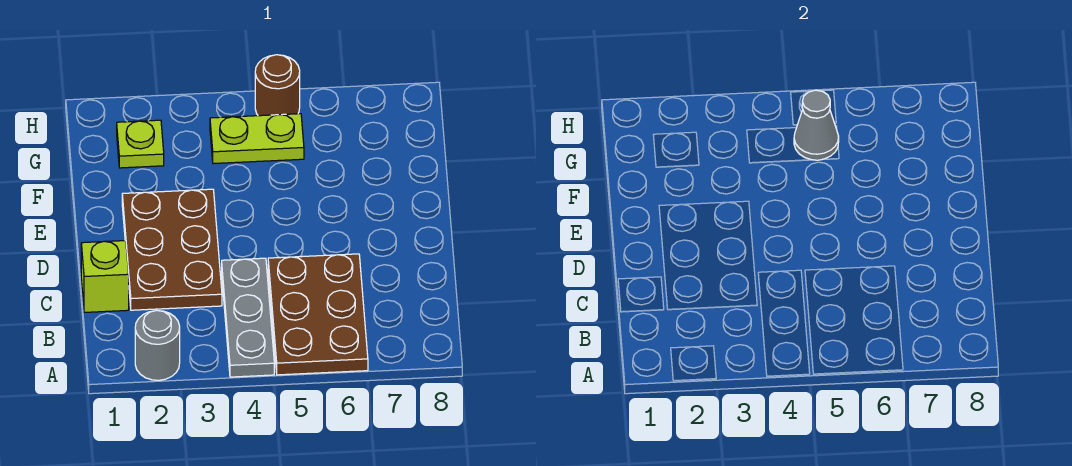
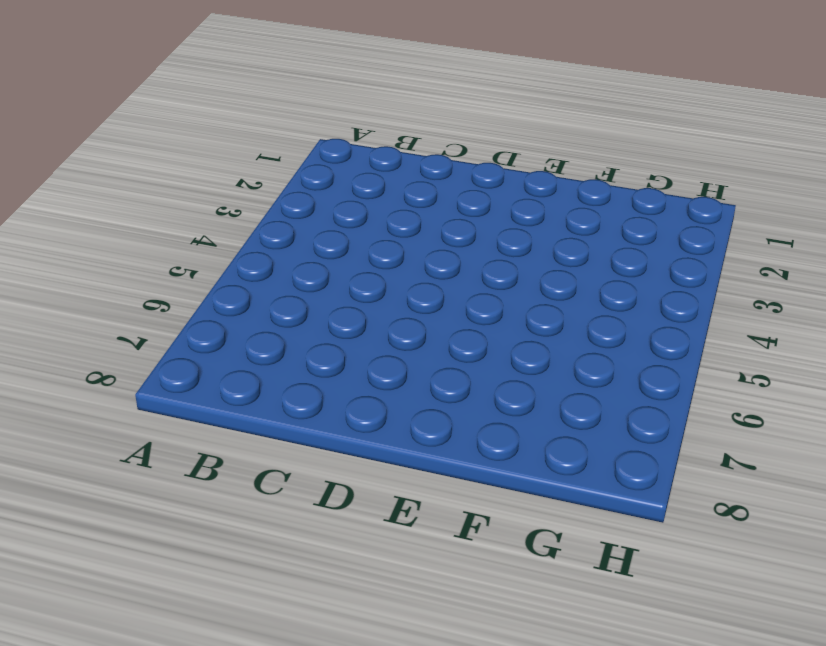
none -> grey round brick A2 level 1
none -> grey plate A4:C4 level 1

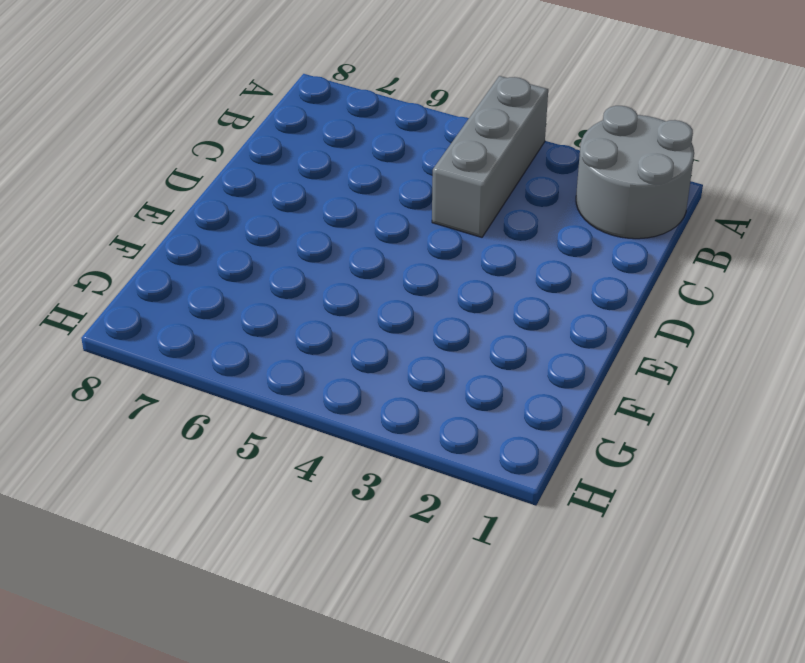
grey round brick A1:B2 level 1 -> grey round brick A2 level 1
grey brick A4:C4 level 1 -> grey plate A4:C4 level 1
none -> brown plate A5:C6 level 1
none -> lime brick C1 level 1

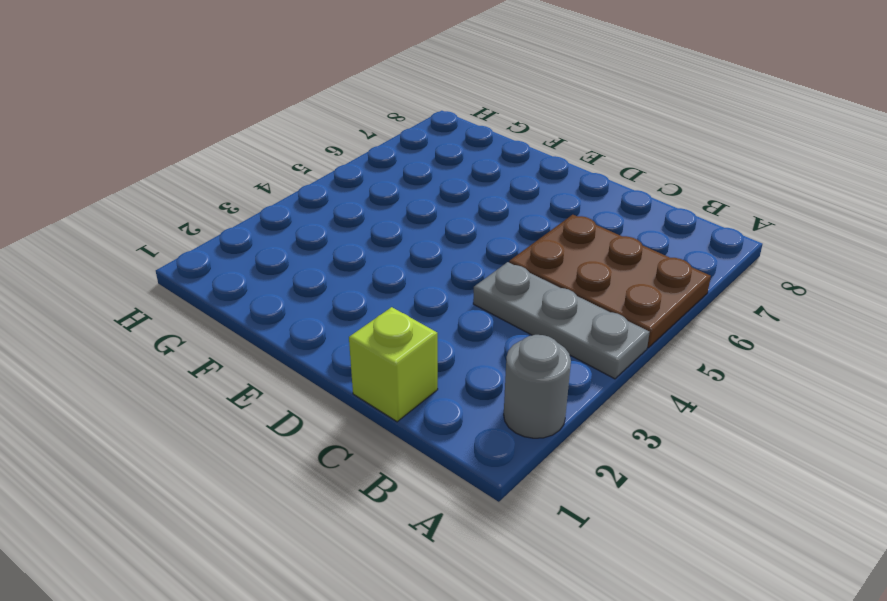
none -> brown plate C2:E3 level 1
none -> lime plate G2 level 1

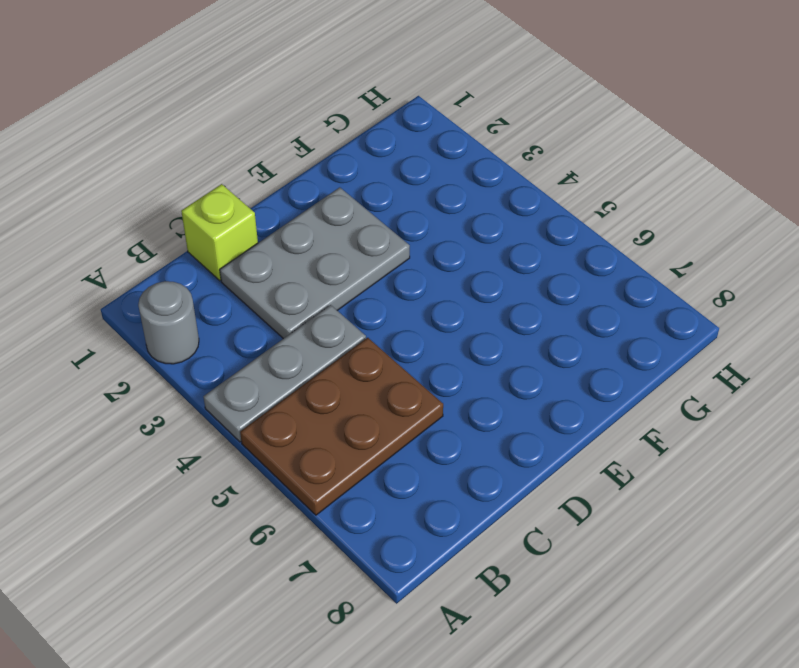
grey plate C2:E3 level 1 -> brown plate C2:E3 level 1
none -> lime plate G2 level 1
none -> lime plate G4:G5 level 1

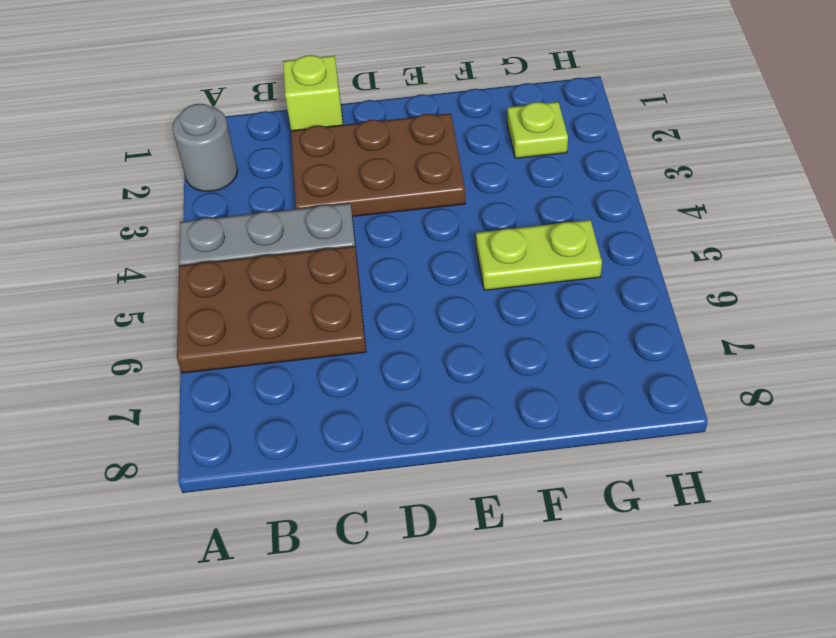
lime plate F5:G5 level 1 -> lime plate G4:G5 level 1
none -> brown round brick H5 level 1
none -> grey cone G5 level 2

